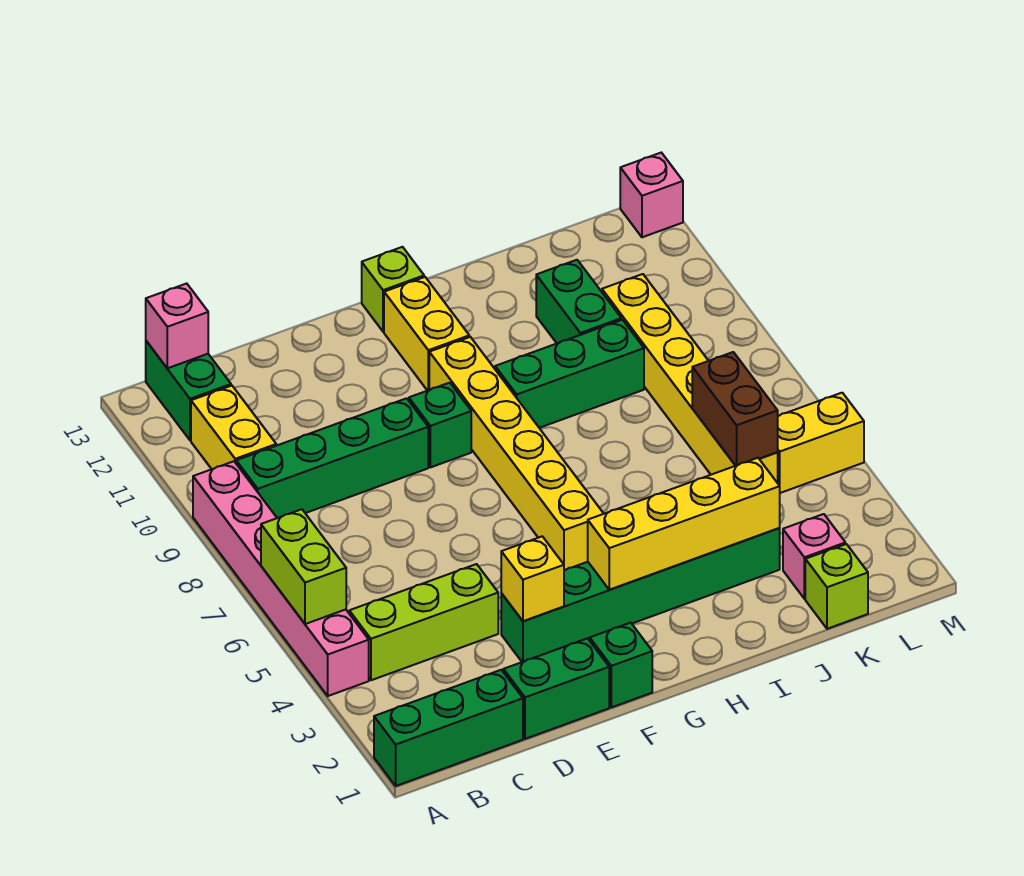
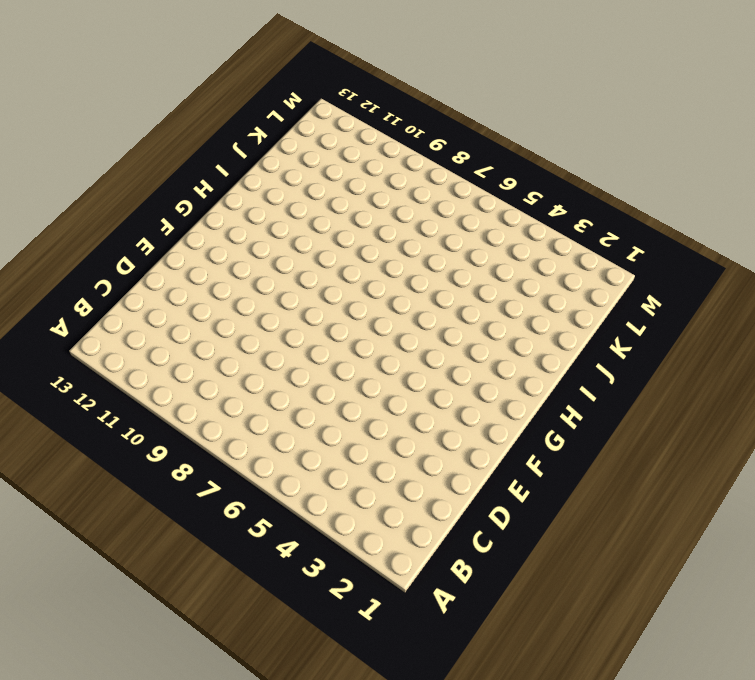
none -> green brick A1:C1 level 1
none -> pink brick A4:A9 level 1
none -> lime brick B4:D4 level 1

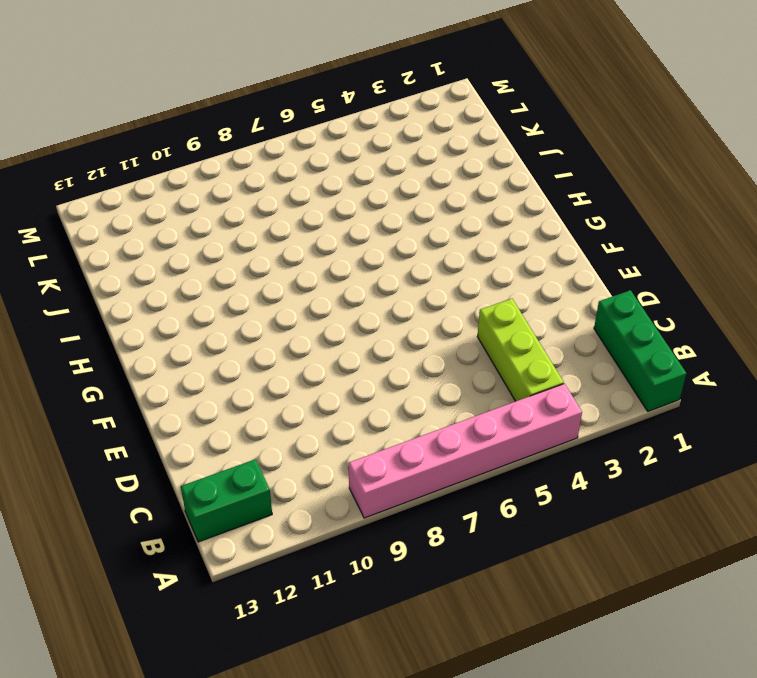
none -> green brick B9:E9 level 1
none -> yellow brick B10:B11 level 1
none -> green brick D1:E1 level 1

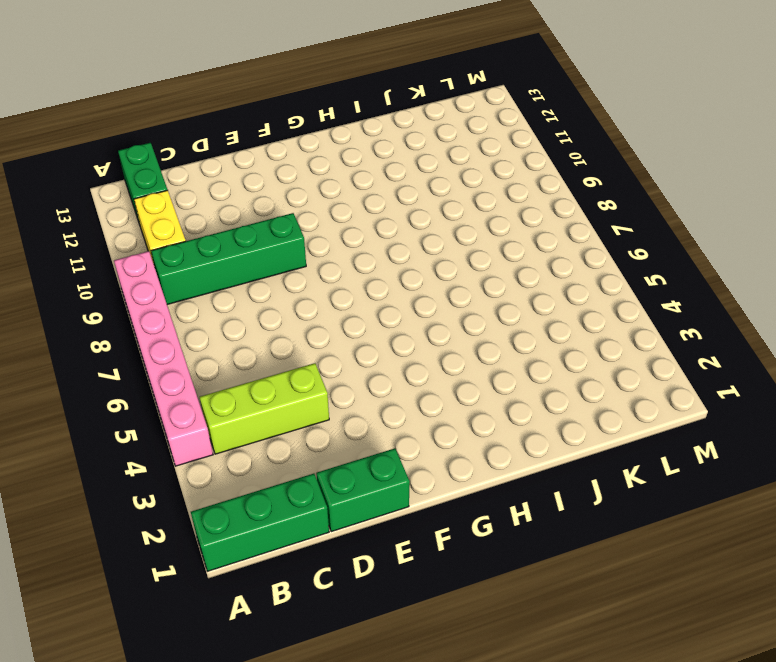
none -> green brick E3:J3 level 1
none -> green brick F1 level 1
none -> green brick F9 level 1

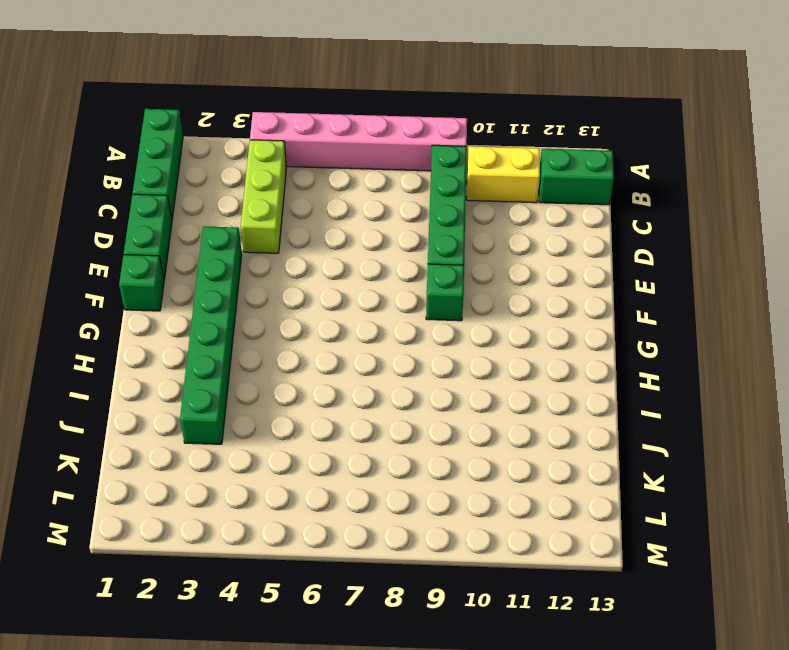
none -> yellow brick G5:G10 level 1
none -> yellow brick G11:G12 level 1
none -> lime brick G13 level 1

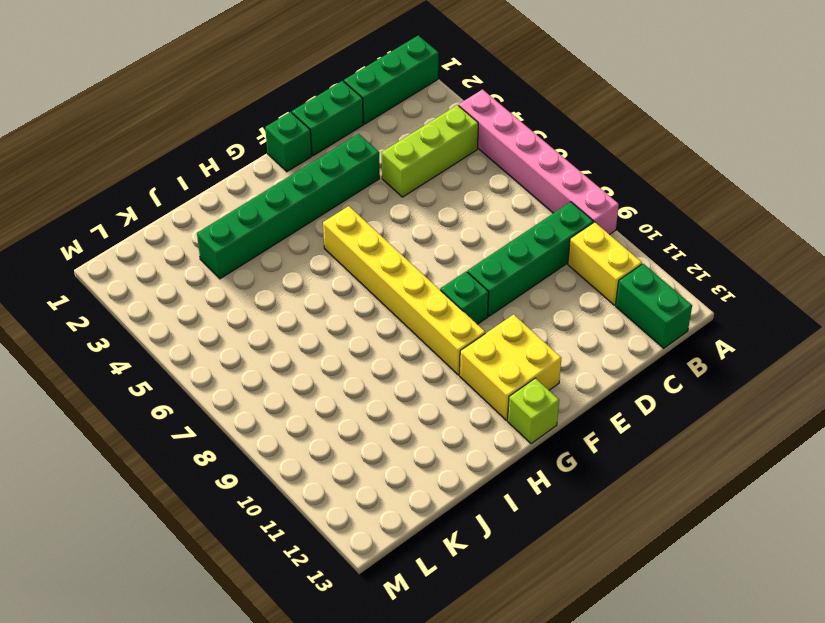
yellow brick F11:G12 level 1 -> yellow brick G11:G12 level 1
none -> green brick H9:J9 level 1
none -> green brick J10:J11 level 1
none -> lime brick K1 level 1

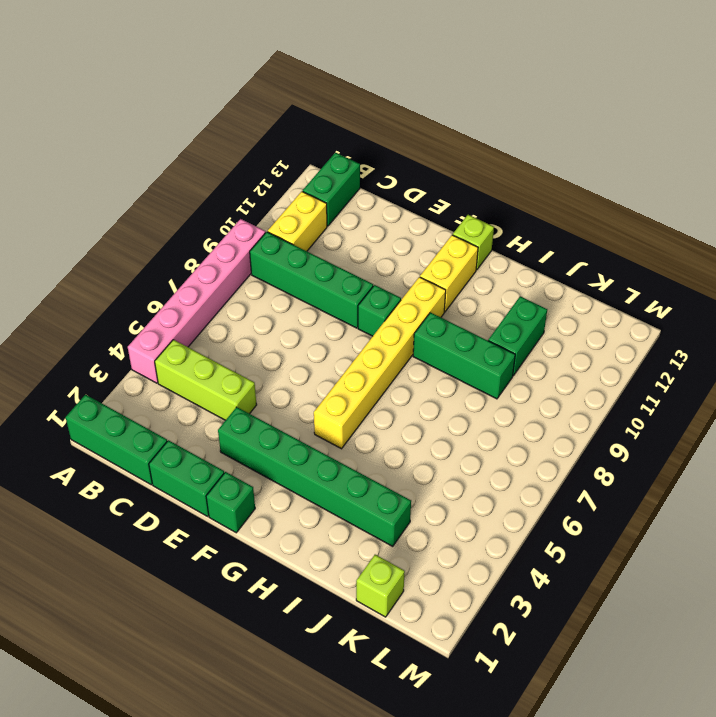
none -> pink brick K2 level 1
none -> yellow brick K5:K10 level 1
none -> yellow brick L5:M5 level 1

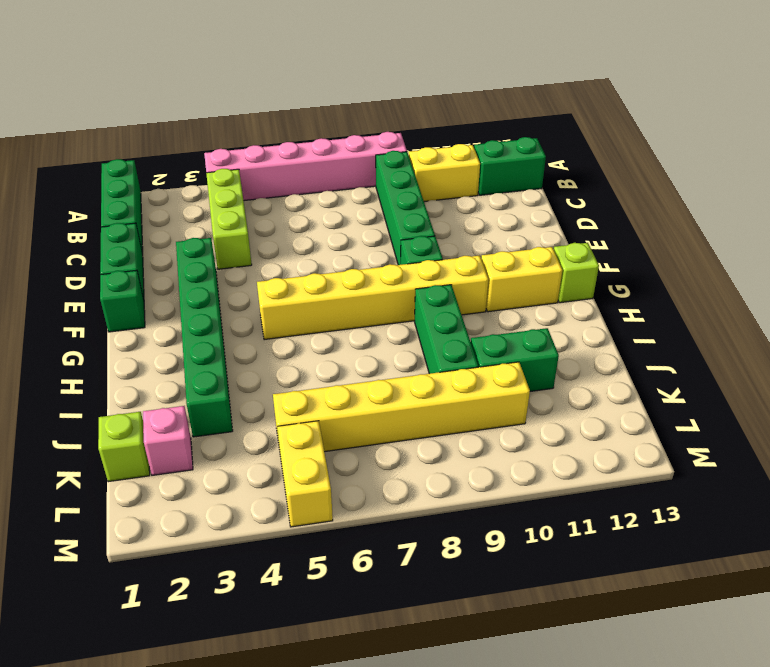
none -> pink brick M13 level 1
none -> lime brick A5:A6 level 2
none -> pink brick B13 level 2

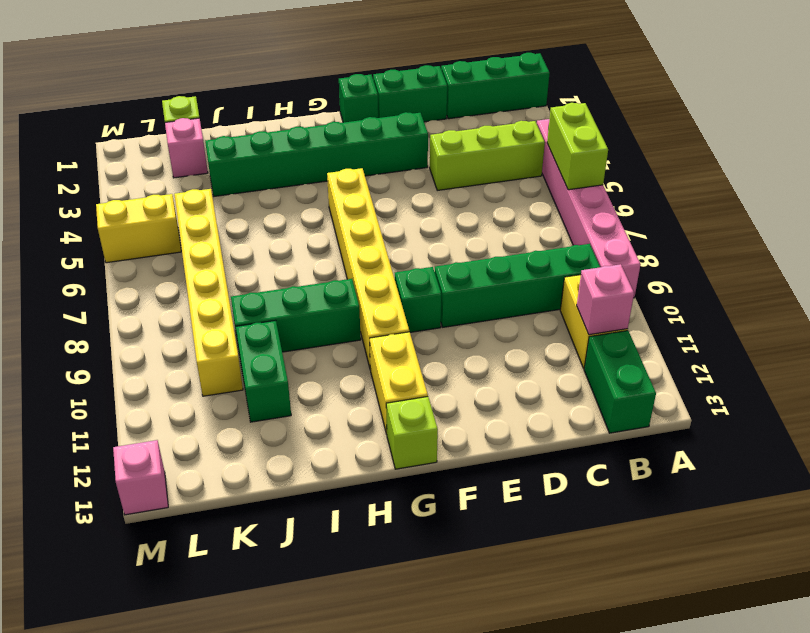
pink brick B11 level 2 -> pink brick B13 level 2
none -> yellow brick E3 level 2
none -> yellow brick G3:J3 level 2
none -> brown brick K5:K6 level 2

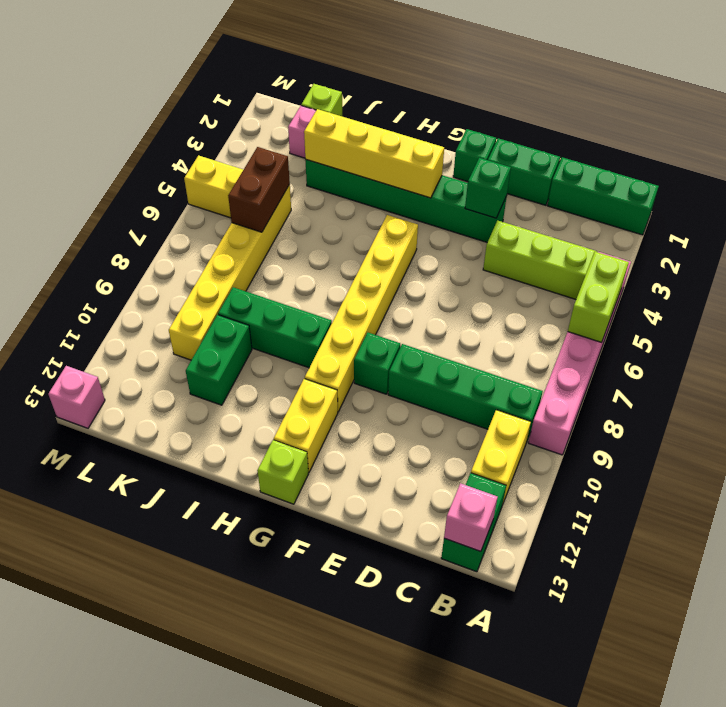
green brick E3 level 2 -> yellow brick E3 level 2

